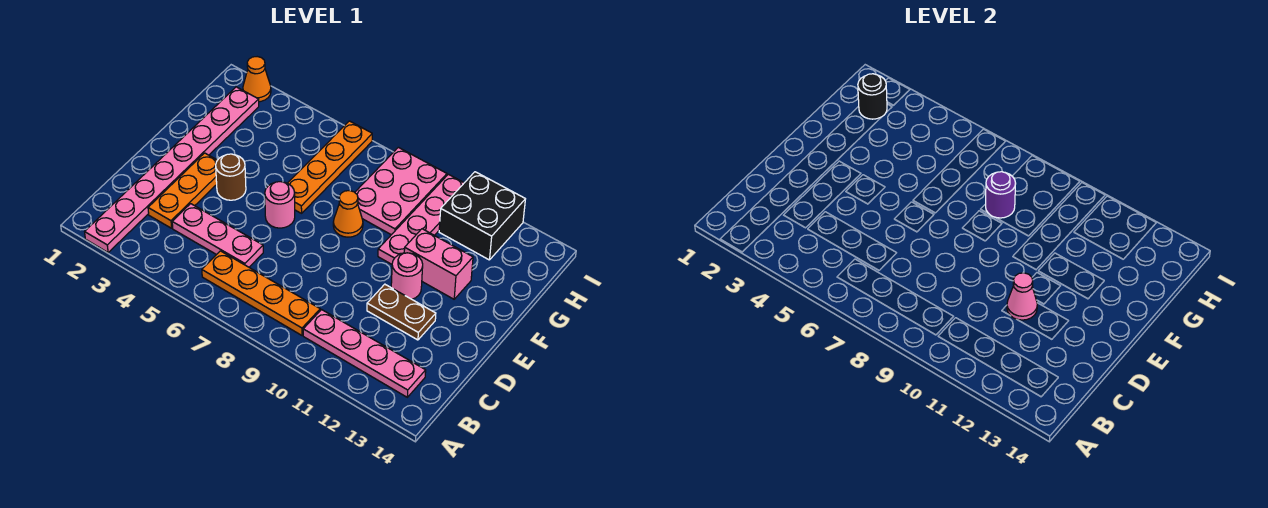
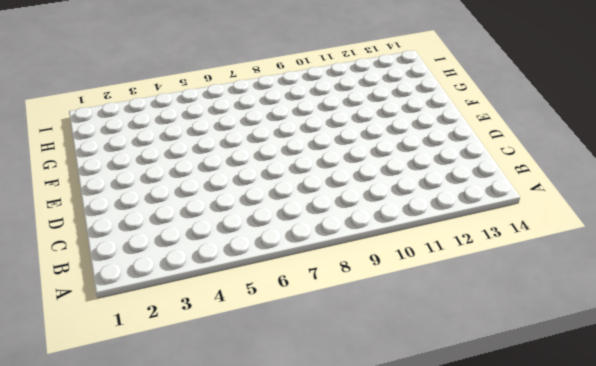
none -> pink plate A2:H2 level 1
none -> orange plate B6:B9 level 1
none -> pink plate B10:B13 level 1

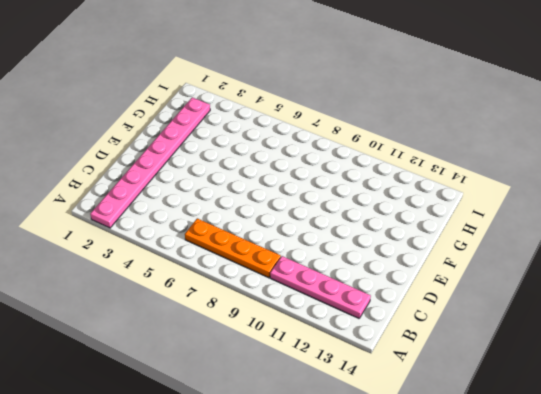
none -> orange plate C3:E3 level 1
none -> pink plate C4:C6 level 1
none -> brown plate D11:D12 level 1

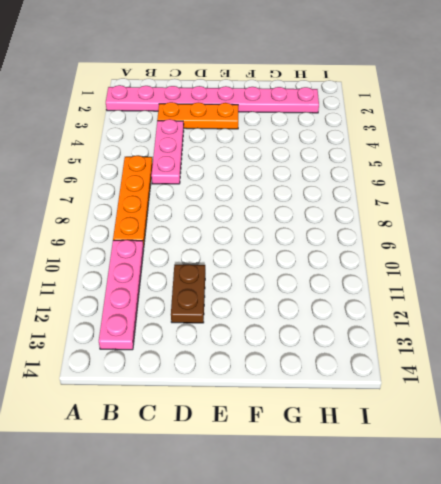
none -> brown round brick E4 level 1
none -> pink round brick E6 level 1
none -> pink round brick E11 level 1

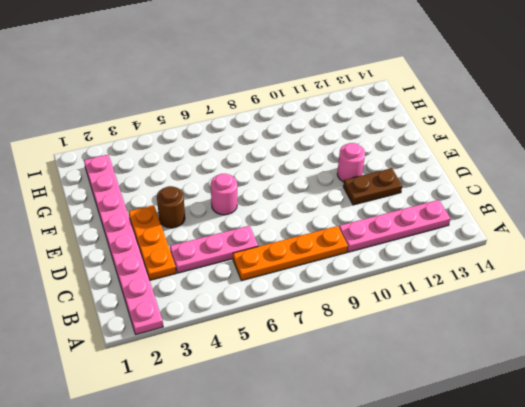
none -> orange plate F6:I6 level 1
none -> orange cone F8 level 1
none -> pink plate F10:I10 level 1

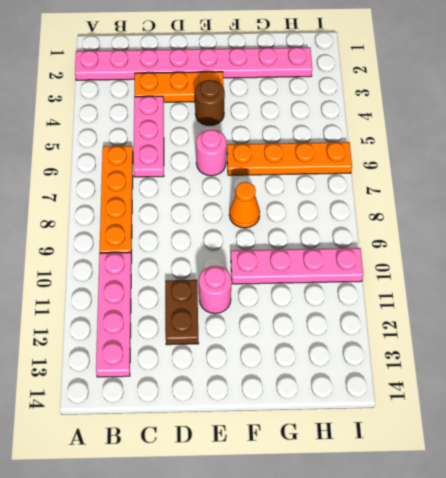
none -> pink brick F11:F12 level 1
none -> pink plate G8:I9 level 1
none -> black brick H11:I12 level 1

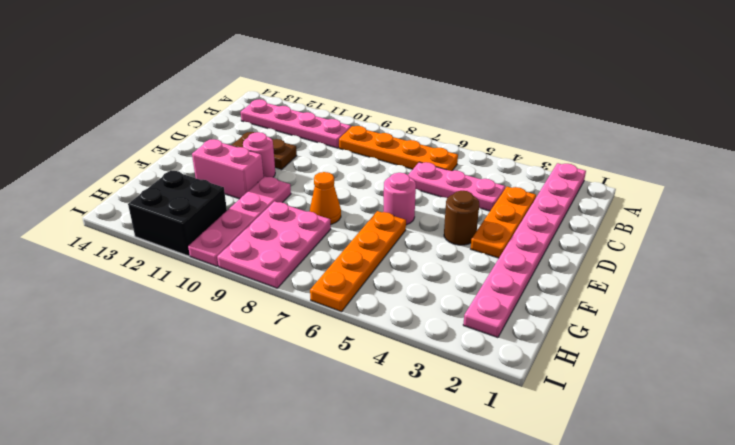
none -> orange cone I2 level 1
none -> pink cone D11 level 2
none -> purple round brick G8 level 2

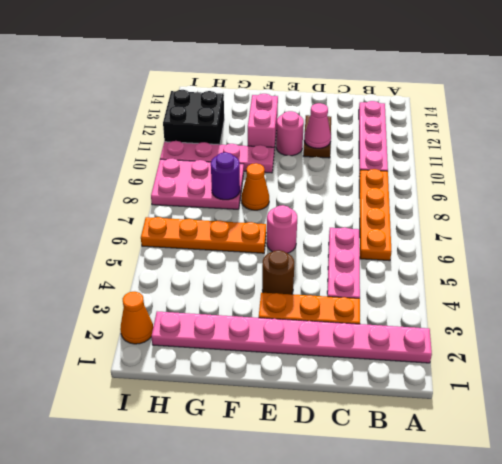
none -> black round brick H2 level 2

